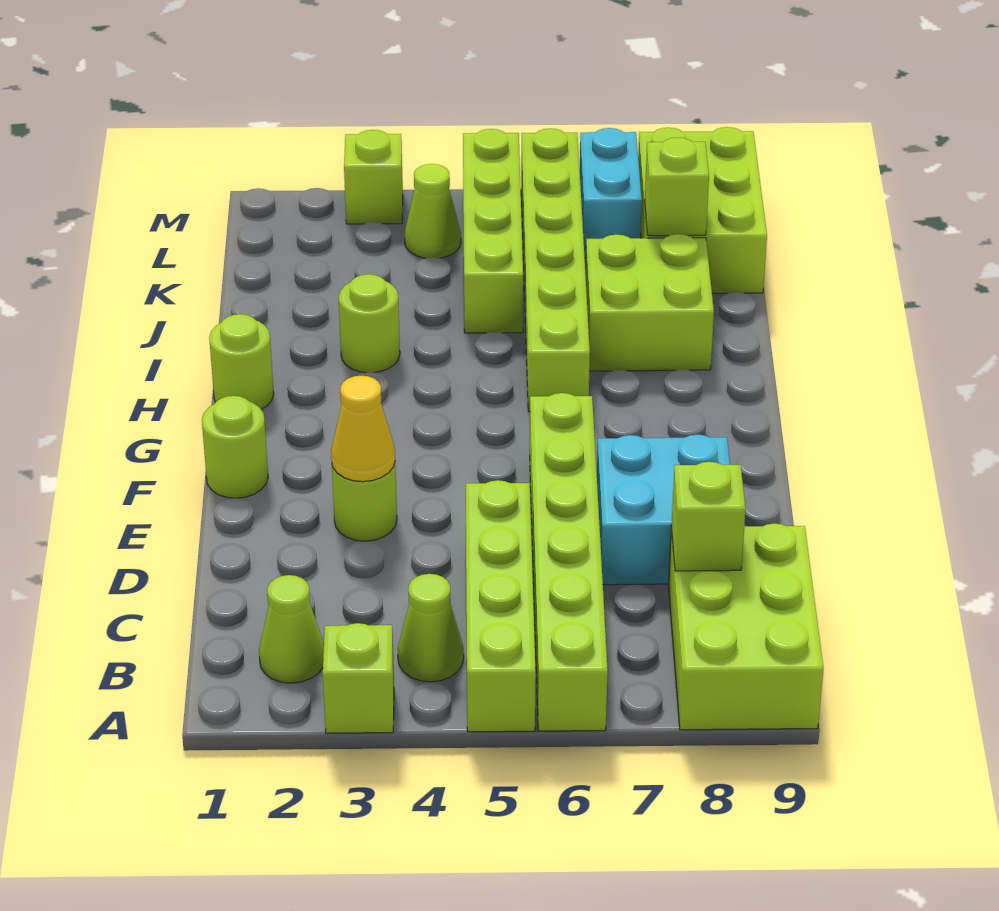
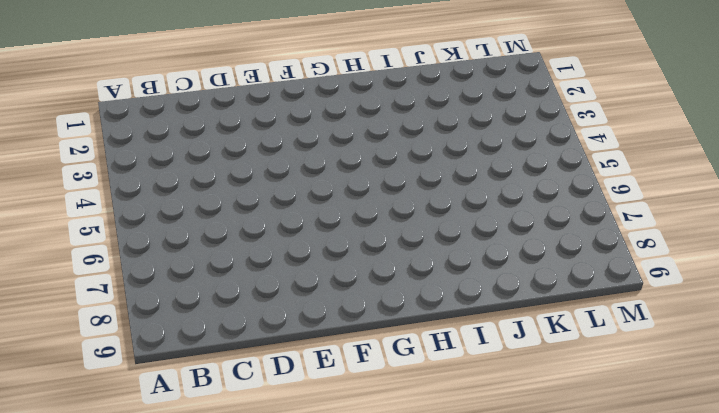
none -> lime brick A3 level 1
none -> lime brick A5:D5 level 1
none -> lime brick A6:F6 level 1

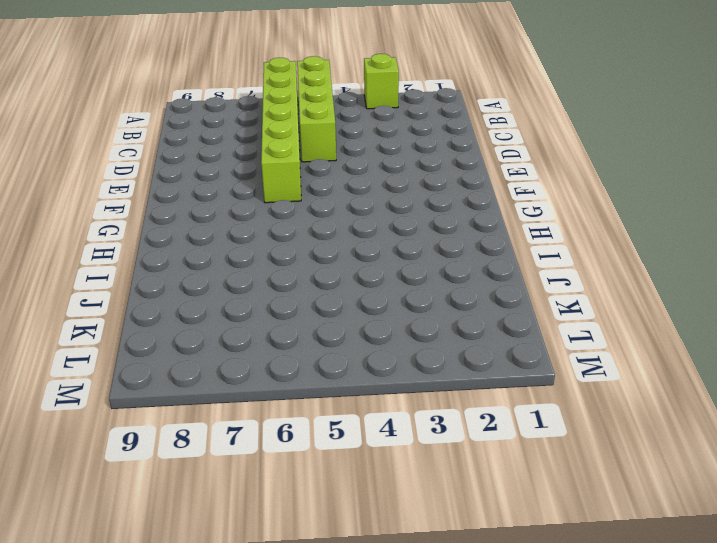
none -> lime brick A8:C9 level 1
none -> lime cone B2 level 1
none -> lime cone B4 level 1

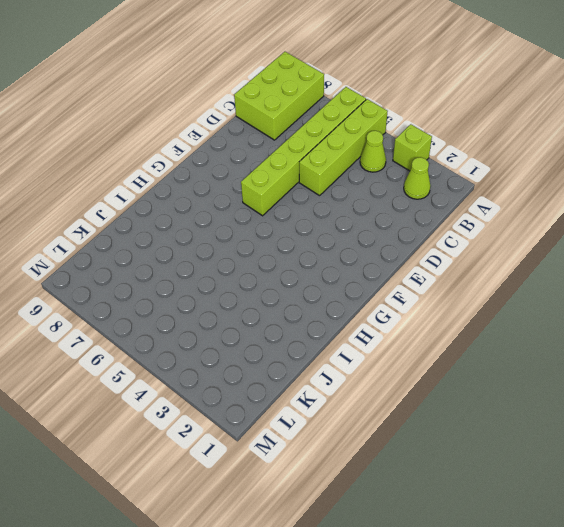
none -> cyan brick D7:E8 level 1
none -> lime round brick E3 level 1
none -> lime round brick F1 level 1

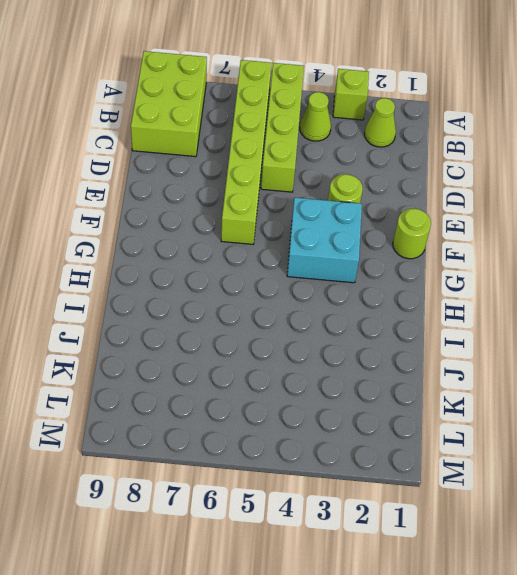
cyan brick F3:G4 level 1 -> cyan brick D7:E8 level 1
none -> lime round brick H1 level 1
none -> lime brick H6:M6 level 1
none -> lime round brick I3 level 1

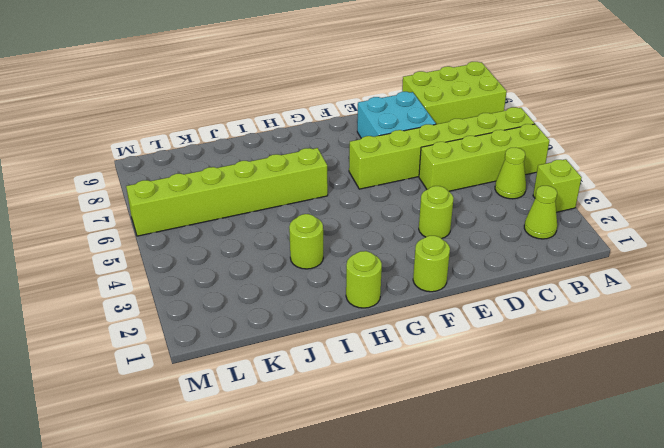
none -> lime brick I7:J8 level 1
none -> lime brick J5:M5 level 1
none -> lime brick K8:M9 level 1

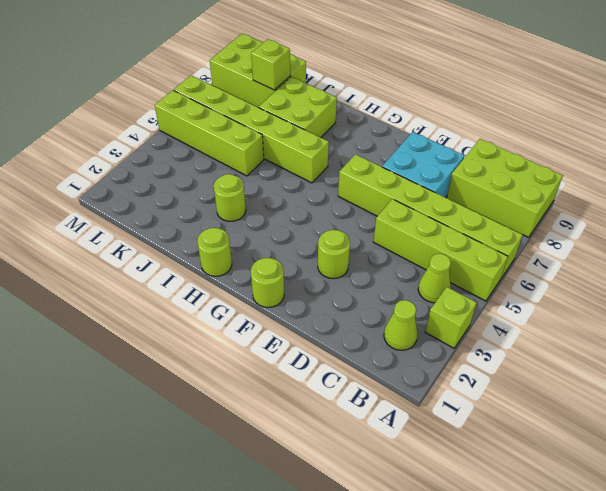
none -> lime cone L4 level 1
none -> cyan brick L7:M7 level 1
none -> lime brick M3 level 1

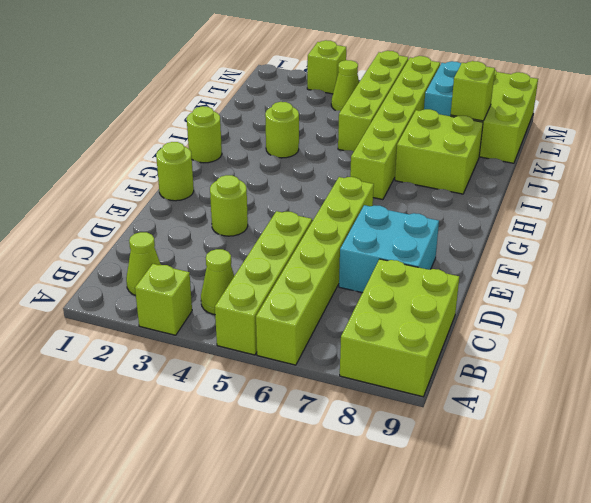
none -> lime brick C8 level 2
none -> yellow cone E3 level 2

